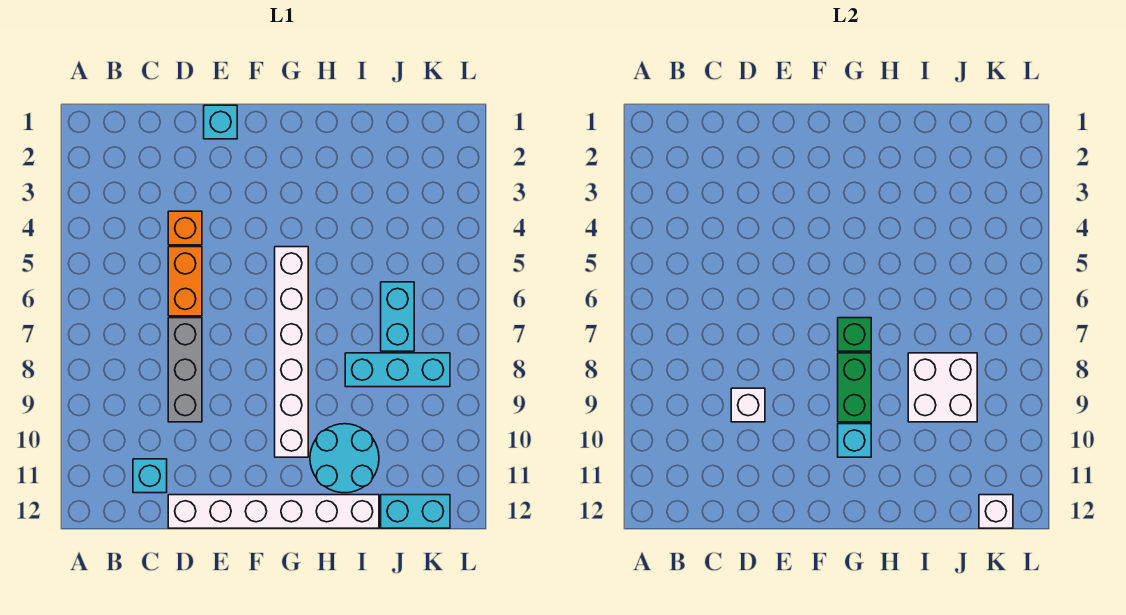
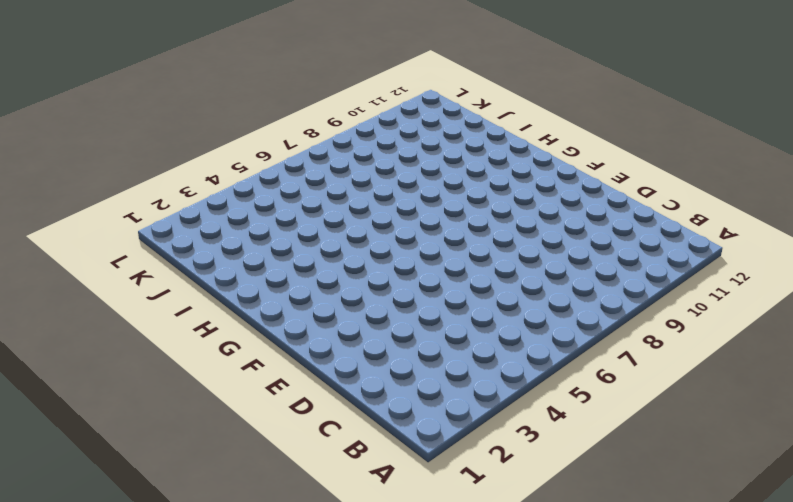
none -> cyan brick C11 level 1
none -> orange brick D4 level 1
none -> orange brick D5:D6 level 1

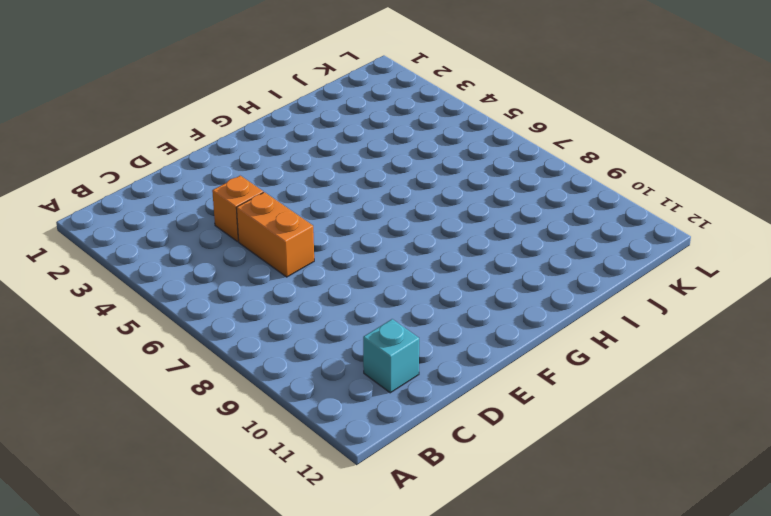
none -> grey brick D7:D9 level 1
none -> white brick D12:I12 level 1
none -> cyan brick E1 level 1

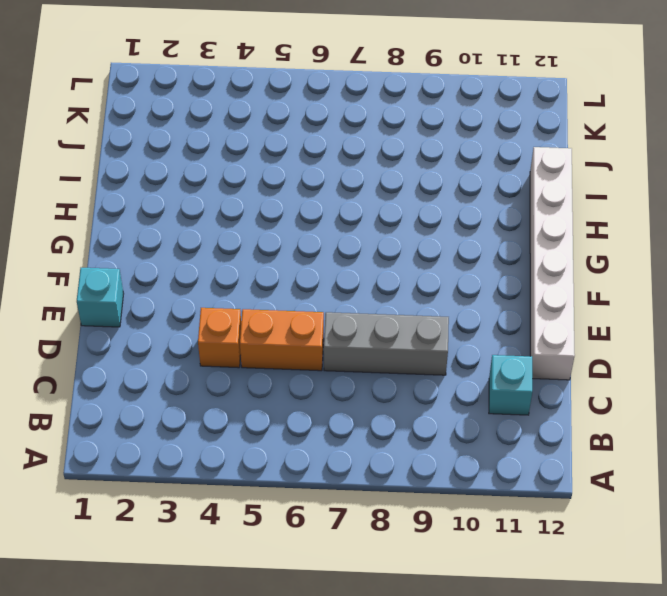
none -> white brick G5:G10 level 1
none -> cyan round brick H10:I11 level 1
none -> cyan brick I8:K8 level 1

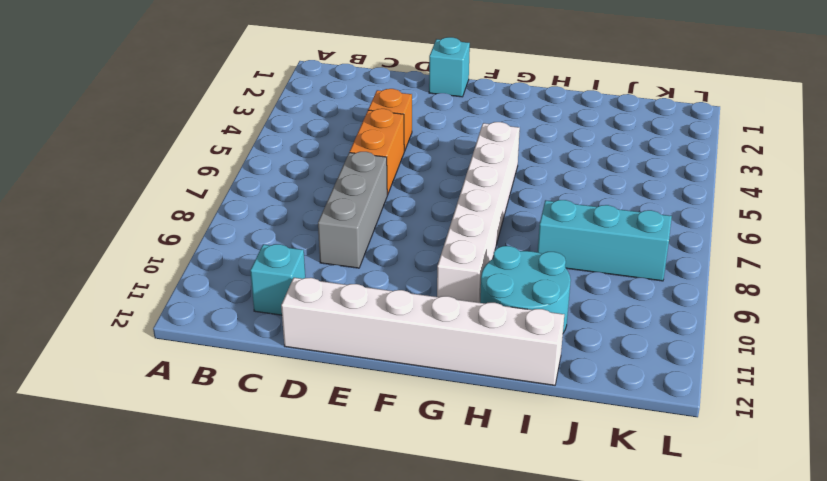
none -> cyan brick J6:J7 level 1
none -> cyan brick J12:K12 level 1
none -> white brick D9 level 2

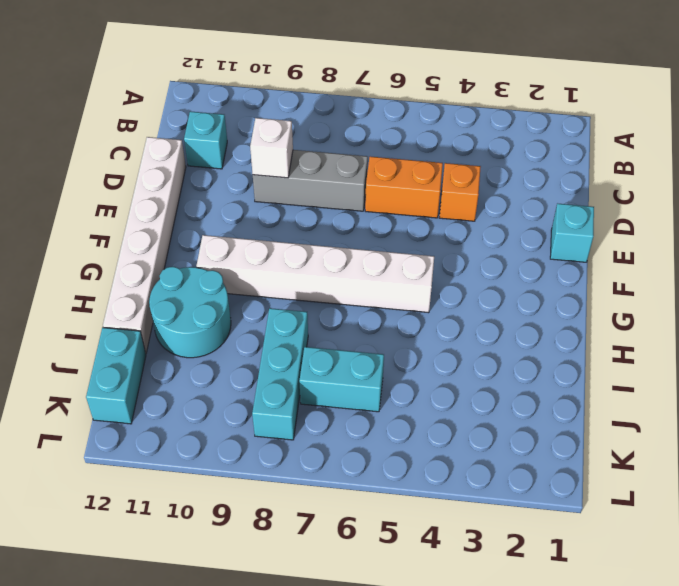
none -> green brick G7 level 2
none -> green brick G8:G9 level 2
none -> cyan brick G10 level 2

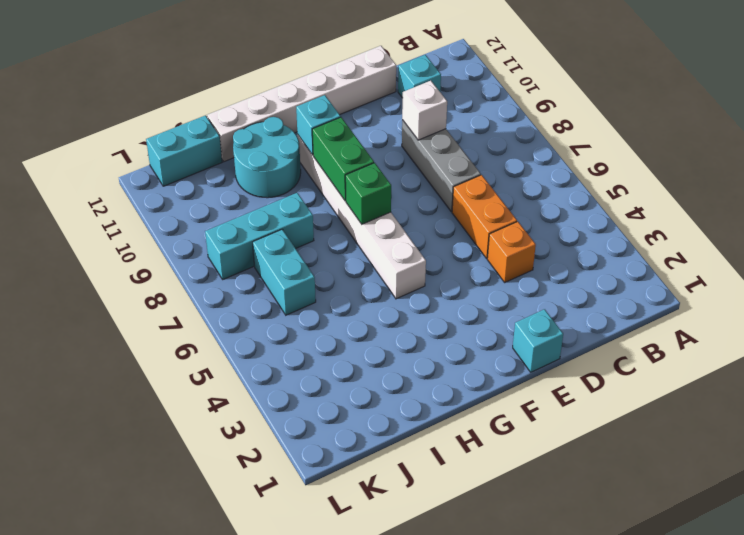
none -> white brick I8:J9 level 2
none -> white brick K12 level 2

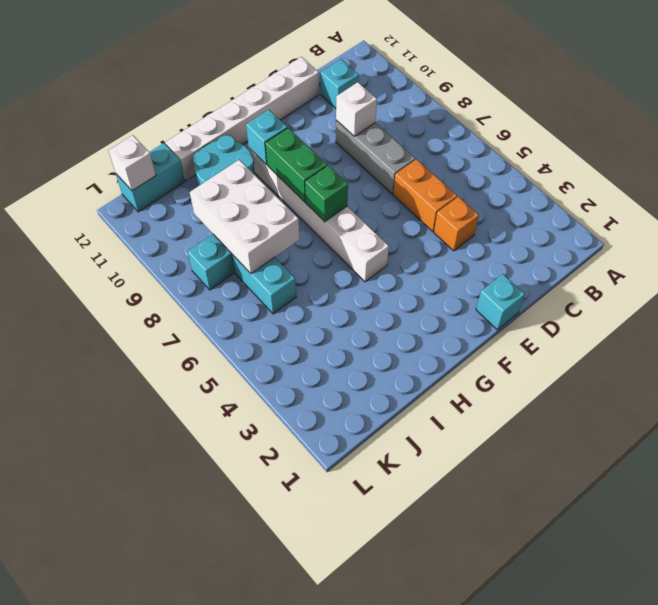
white brick I7:J9 level 2 -> white brick I8:J9 level 2

